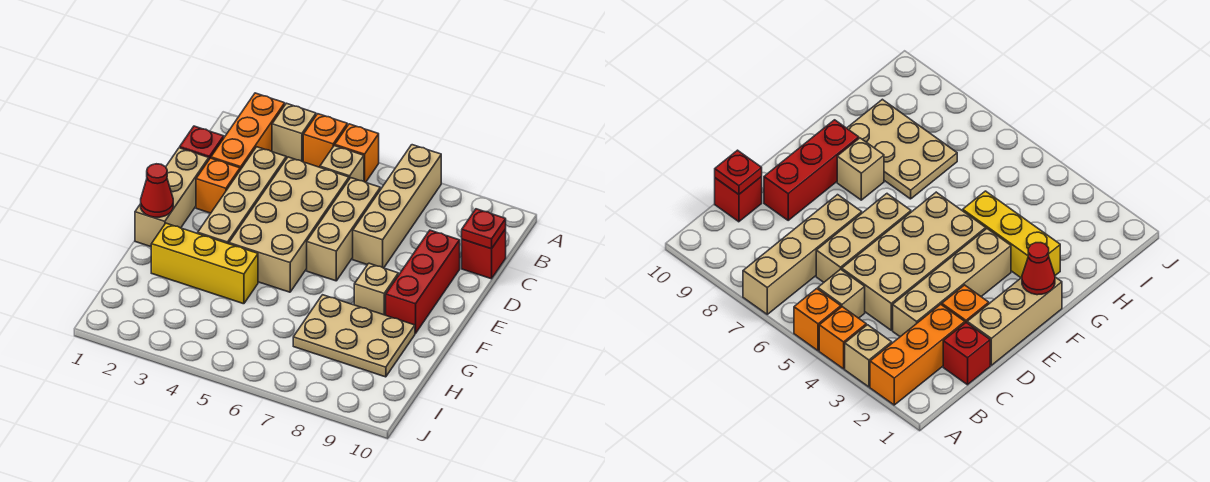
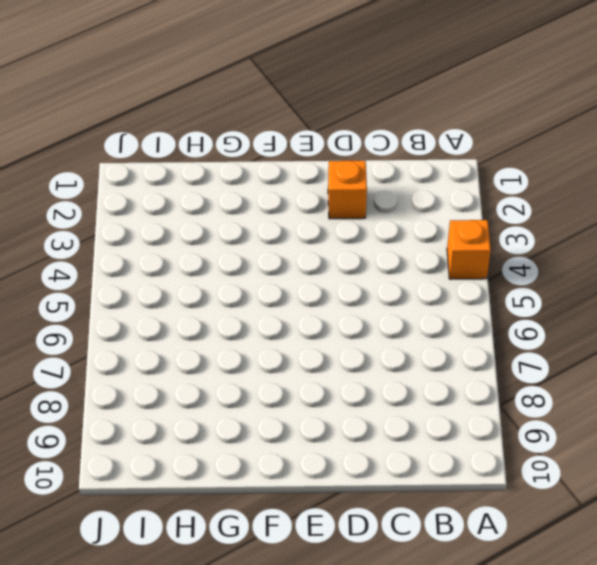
none -> orange brick A2:C2 level 1
none -> tan brick A3 level 1
none -> orange brick A5 level 1

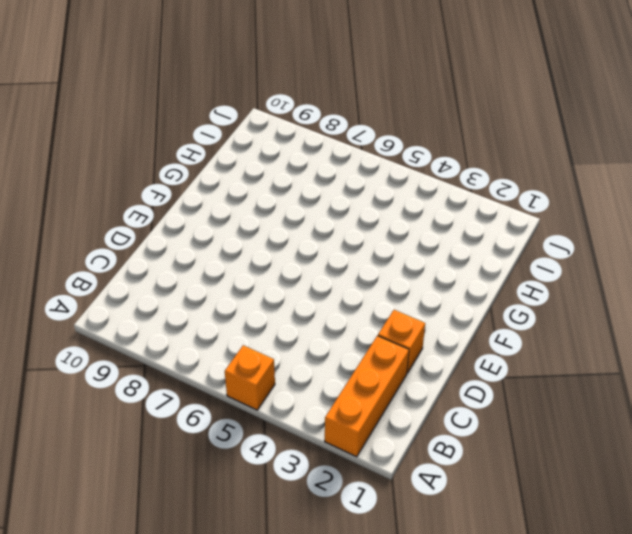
none -> tan brick A3 level 1
none -> orange brick A4 level 1
none -> tan brick A7:D7 level 1

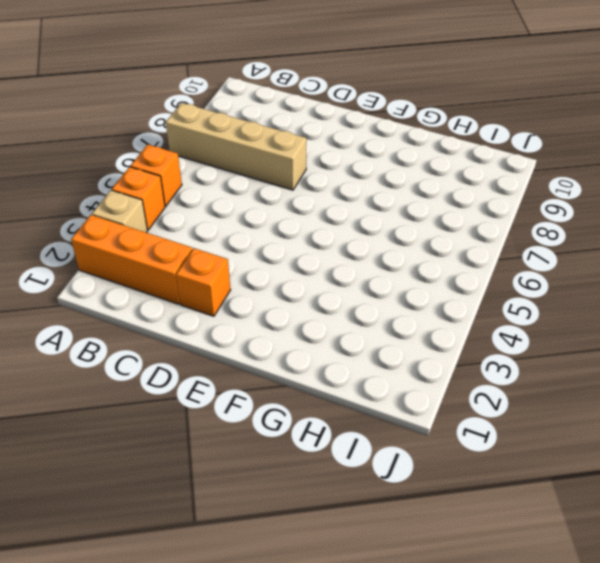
none -> tan brick B5 level 1
none -> red brick C1 level 1
none -> tan brick C3:F3 level 1

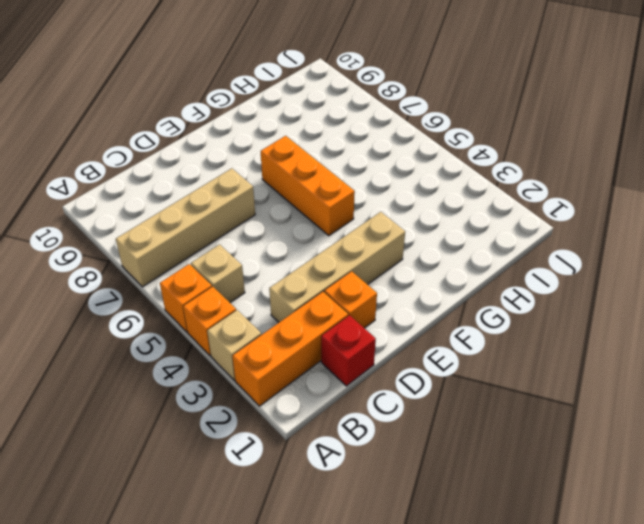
orange brick F5:F7 level 1 -> tan brick C4:F5 level 1
none -> tan brick C6:E6 level 1
none -> red brick C10 level 1
none -> tan brick D1:F1 level 1

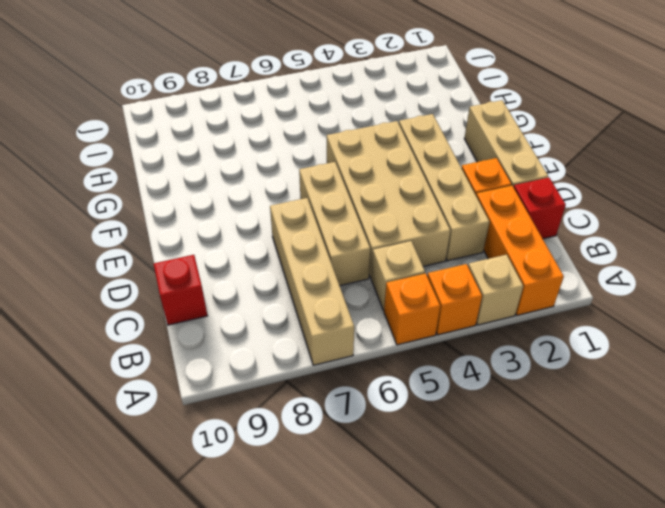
none -> red brick D9:F9 level 1
none -> tan brick F8 level 1
none -> yellow brick G2:G4 level 1

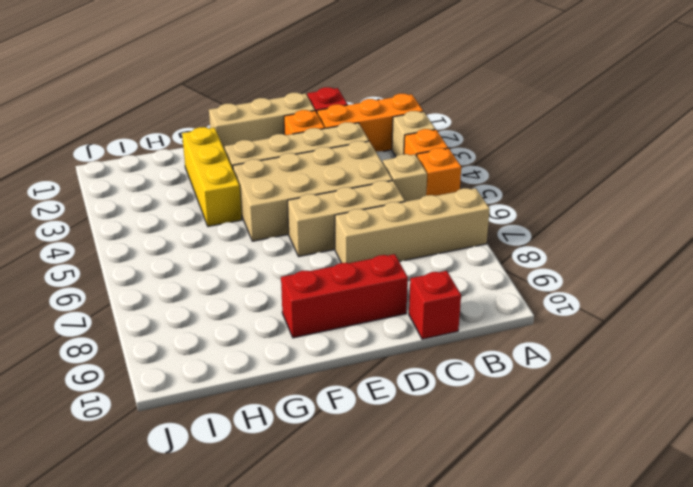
none -> tan brick F8 level 1
none -> tan plate G7:H9 level 1
none -> red plate C10 level 2

